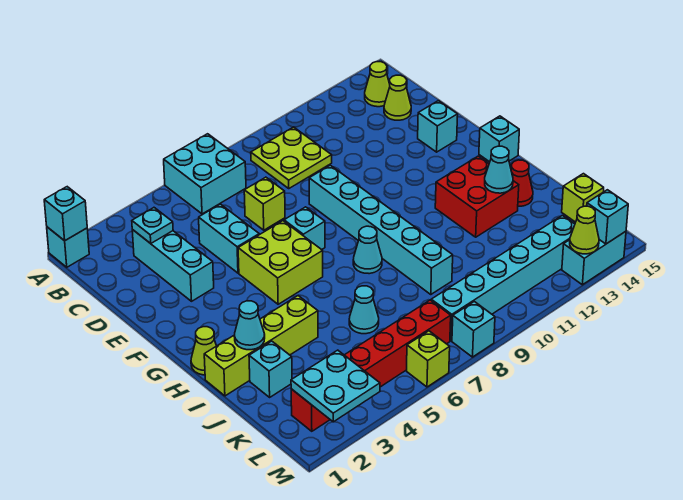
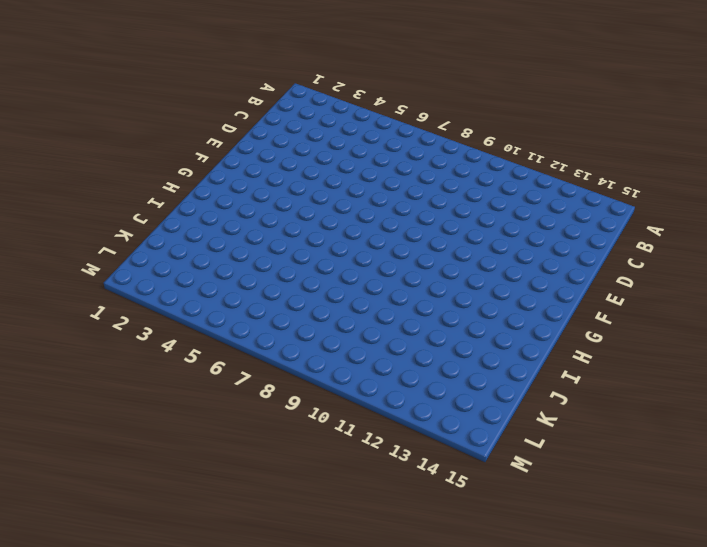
none -> cyan brick A1 level 1
none -> cyan brick A6:B7 level 1
none -> lime plate B9:C10 level 1
none -> lime cone B14 level 1

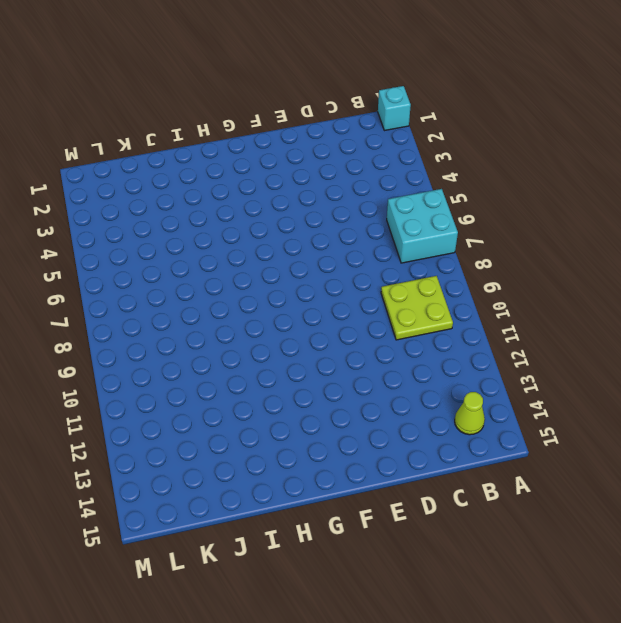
none -> cyan brick C3:E3 level 1
none -> lime cone C14 level 1
none -> cyan brick D5:E5 level 1
none -> lime brick D7 level 1

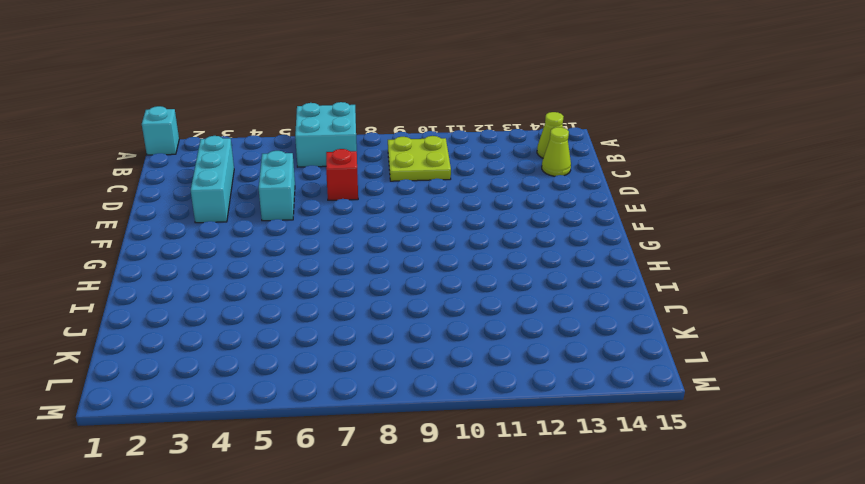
red brick D7 level 1 -> lime brick D7 level 1
none -> cyan brick E9:J9 level 1
none -> cyan brick E14 level 1
none -> lime brick F5:G6 level 1
none -> cyan brick F7 level 1

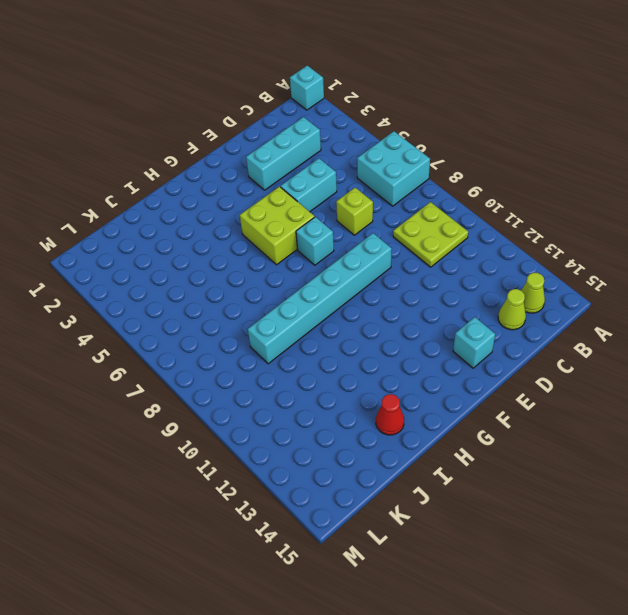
none -> cyan brick G15 level 1
none -> lime cone H1 level 1
none -> cyan cone H8 level 1
none -> red brick H12:I13 level 1

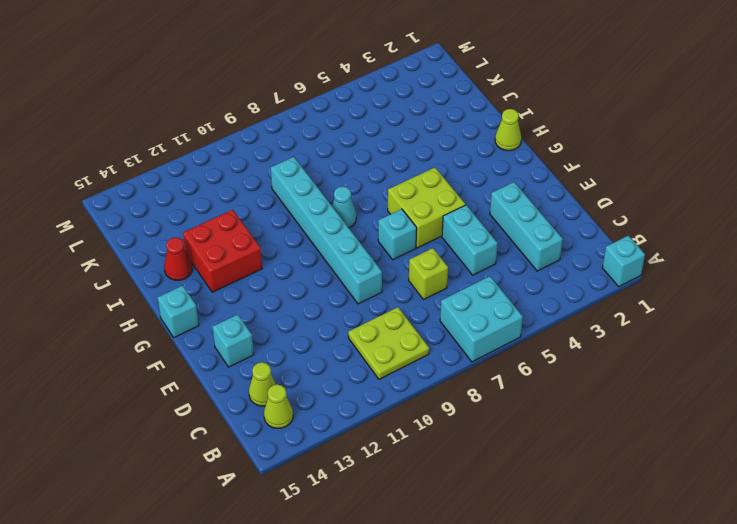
none -> lime brick I1:I4 level 1
none -> cyan brick J2 level 1
none -> cyan cone J6 level 1
none -> lime brick K15 level 1

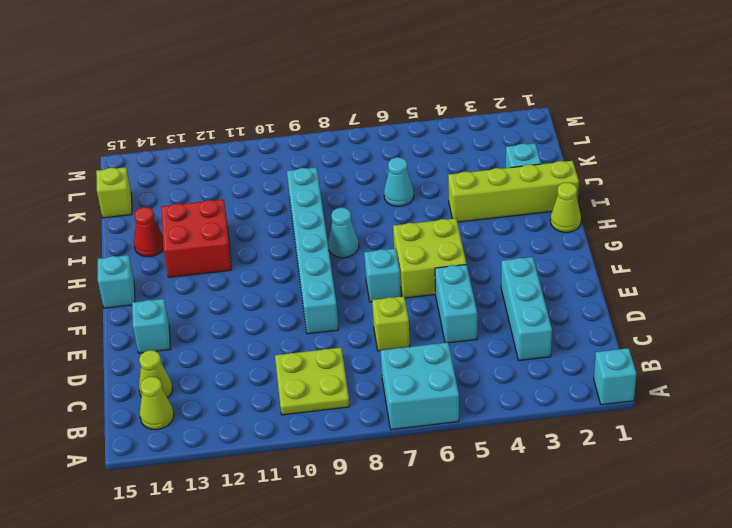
none -> red brick L2:L7 level 1
none -> cyan brick L8:L13 level 1
none -> lime brick M6 level 1
none -> cyan brick M8 level 1

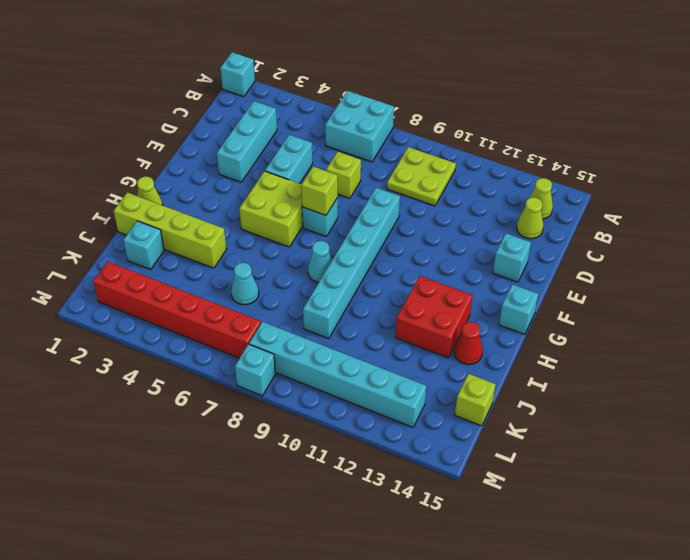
lime brick F7 level 2 -> lime brick M6 level 1
none -> cyan brick M13:M14 level 1
none -> cyan brick A1 level 2
none -> cyan plate C3 level 2
none -> cyan cone I2 level 2

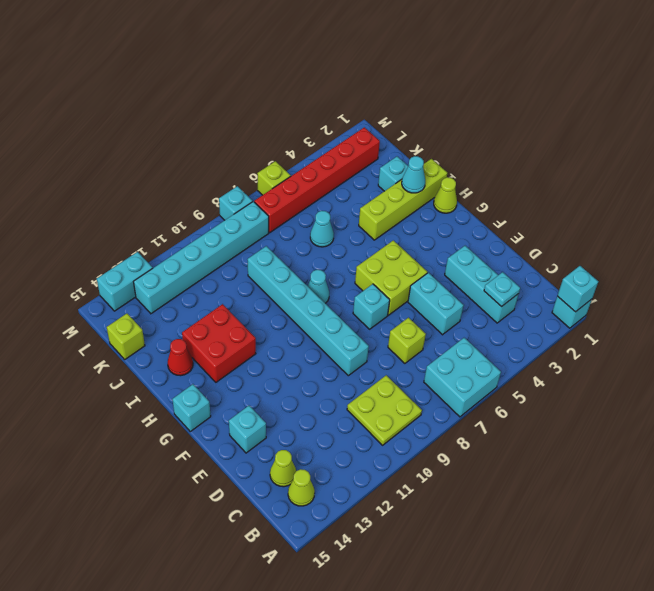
none -> cyan cone I13 level 2
none -> cyan plate L2:M3 level 2
none -> lime cone M13 level 2
none -> cyan brick M14 level 2

